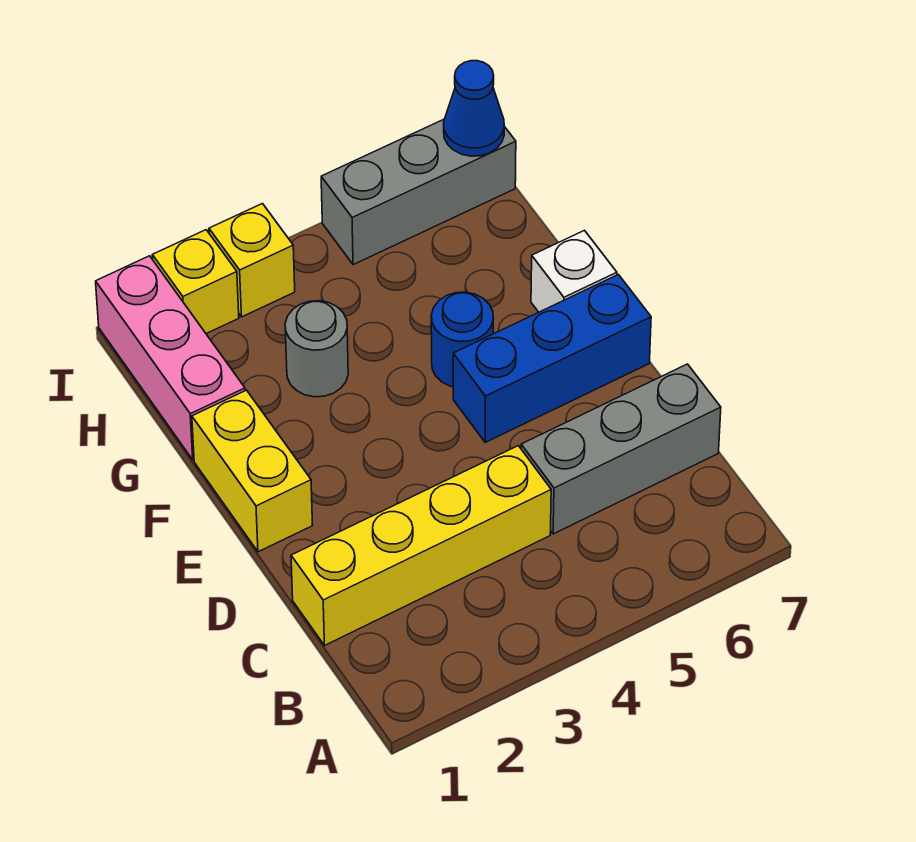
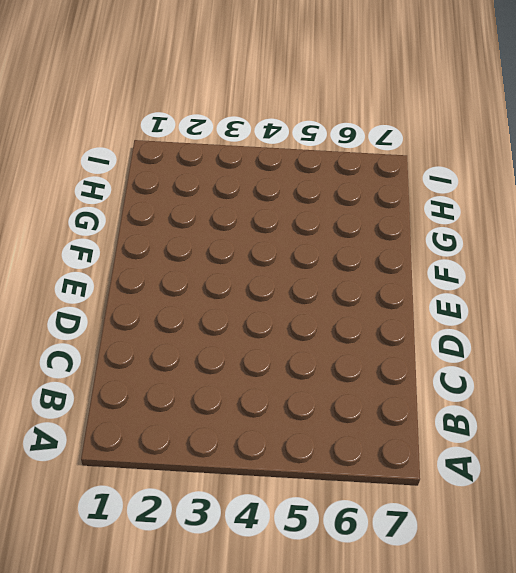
none -> yellow brick C1:C4 level 1
none -> grey brick C5:C7 level 1
none -> yellow brick E1:F1 level 1

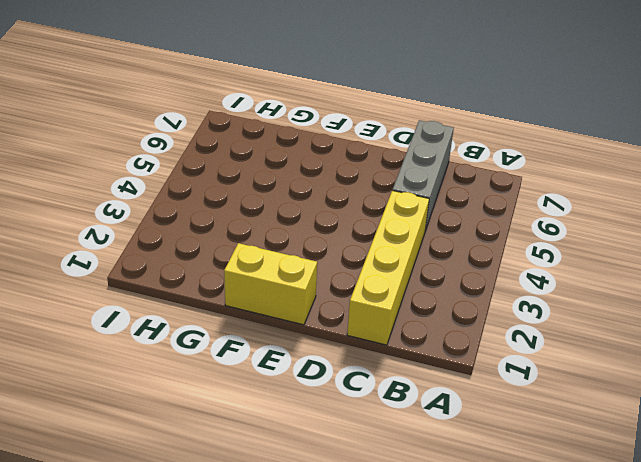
none -> blue brick E5:E7 level 1
none -> blue round brick F5 level 1
none -> white brick F7 level 1

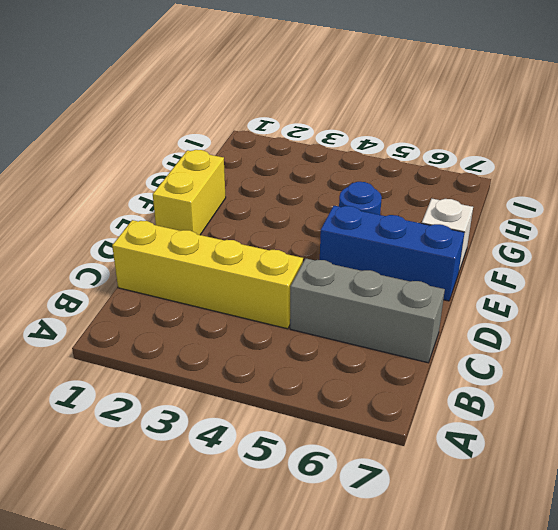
none -> pink brick G1:I1 level 1
none -> grey round brick G3 level 1
none -> yellow brick I2 level 1

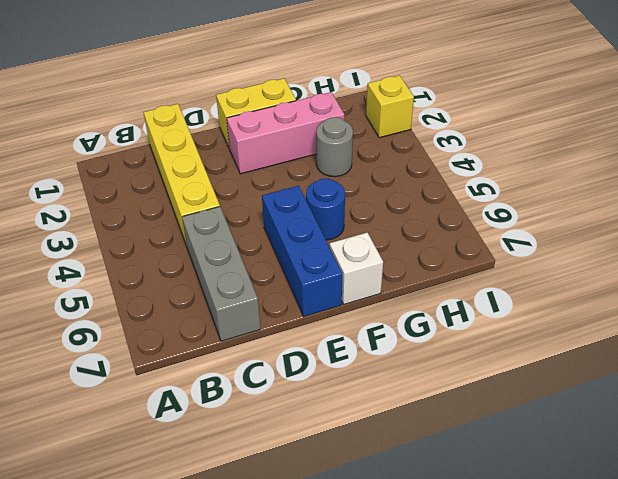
pink brick E2:G2 level 1 -> pink brick G1:I1 level 1
none -> yellow brick I3 level 1
none -> grey brick I5:I7 level 1
none -> blue cone I7 level 2

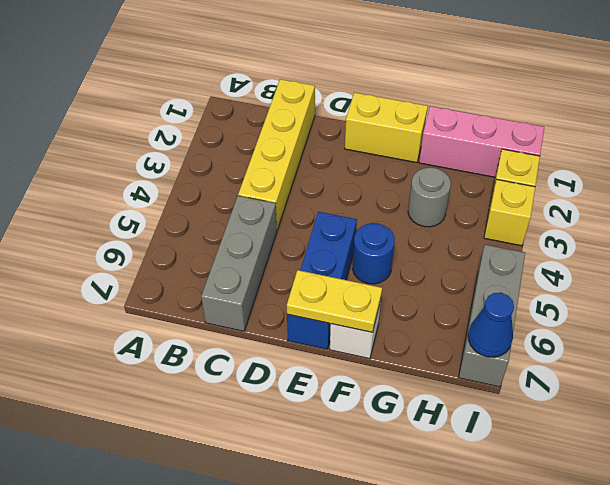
yellow plate E7:F7 level 2 -> none

